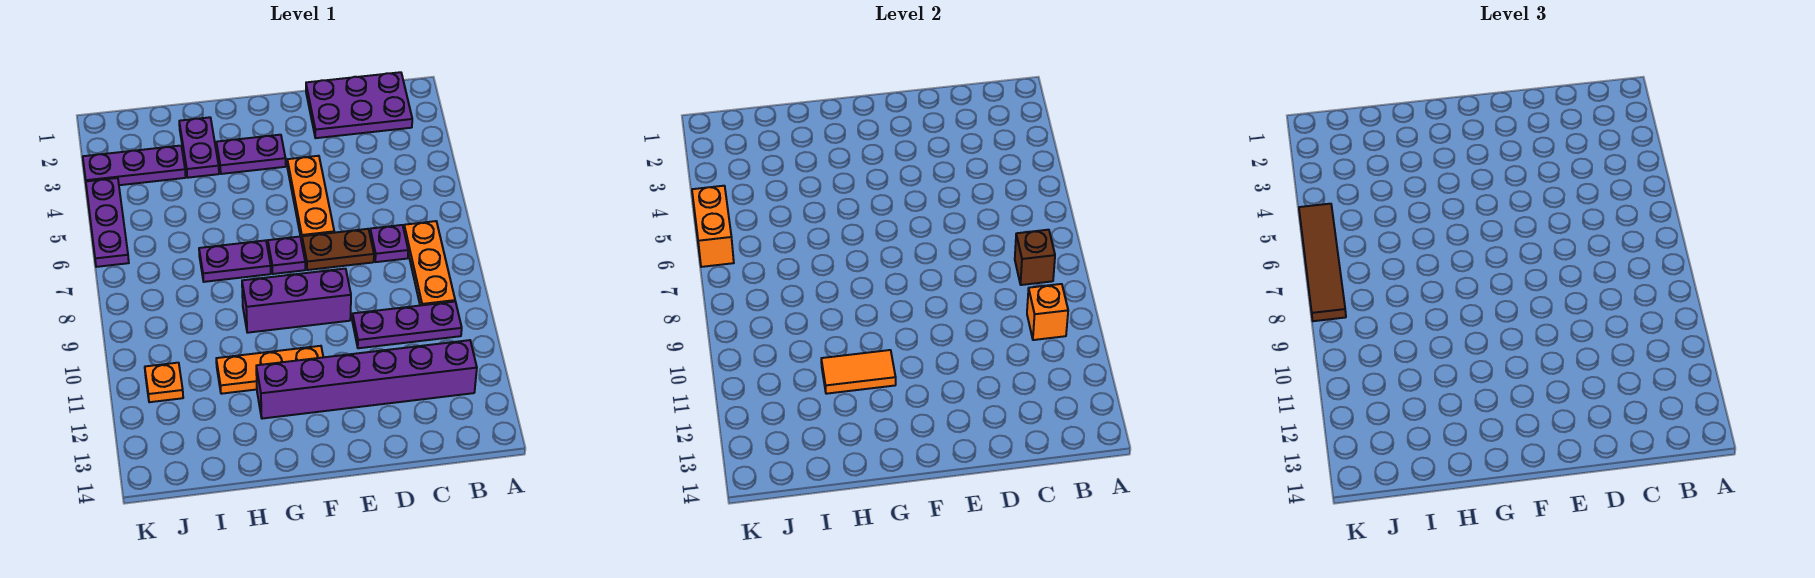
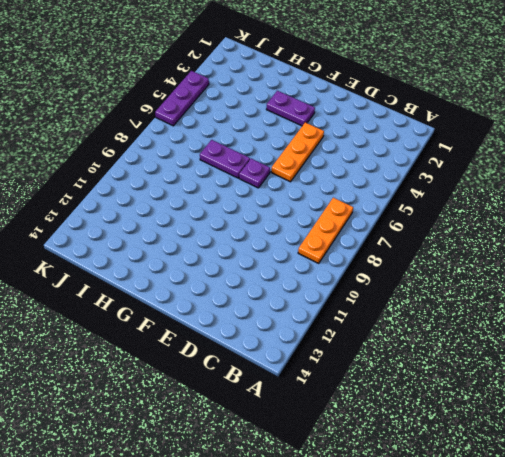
none -> purple plate B1:D2 level 1
none -> purple plate B10:D10 level 1
none -> purple brick B12:G12 level 1

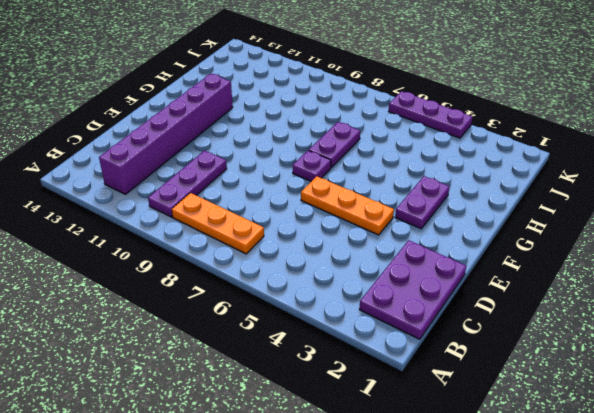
none -> purple plate C7 level 1
none -> brown plate D7:E7 level 1
none -> purple brick E9:G9 level 1

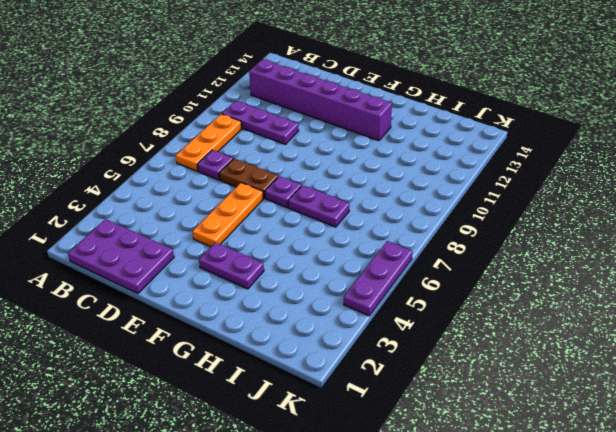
none -> purple brick E9:G9 level 1
none -> orange plate F11:H11 level 1
none -> purple plate H2:H3 level 1

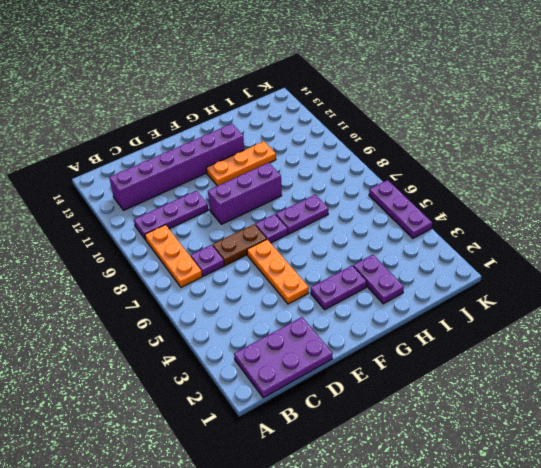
none -> purple plate I3:K3 level 1
none -> orange plate J11 level 1
none -> brown brick B8 level 2

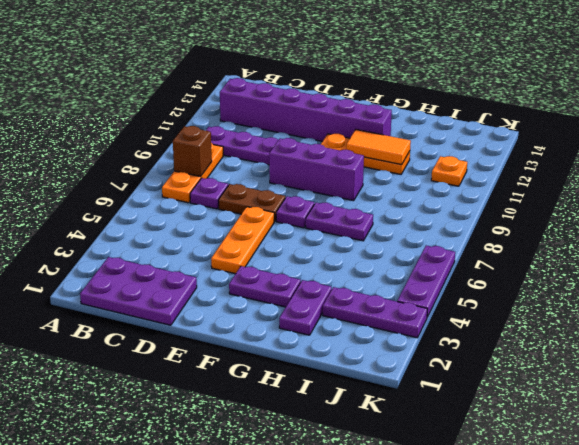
none -> orange brick B10 level 2
none -> orange brick K5:K6 level 2
none -> brown tile K5:K8 level 3

